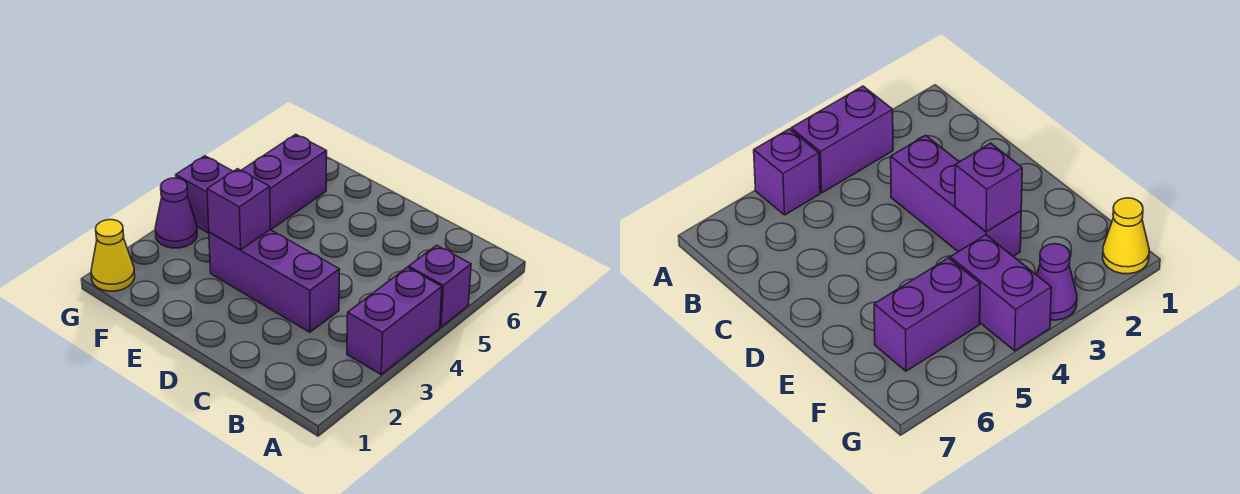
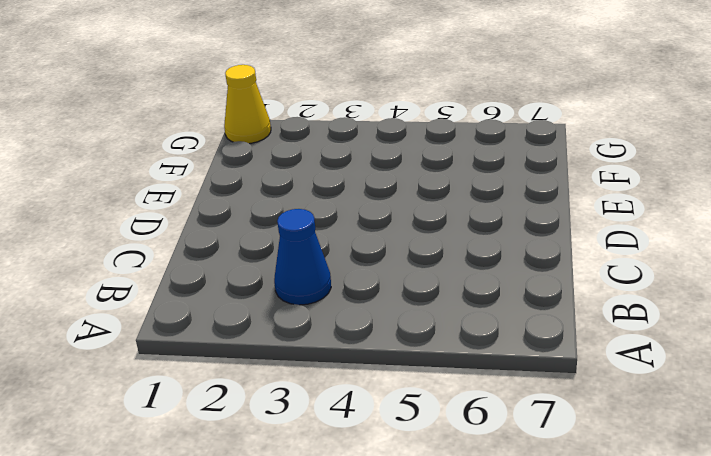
blue cone B3 level 1 -> none
none -> purple brick A3:A4 level 1
none -> purple brick A5 level 1

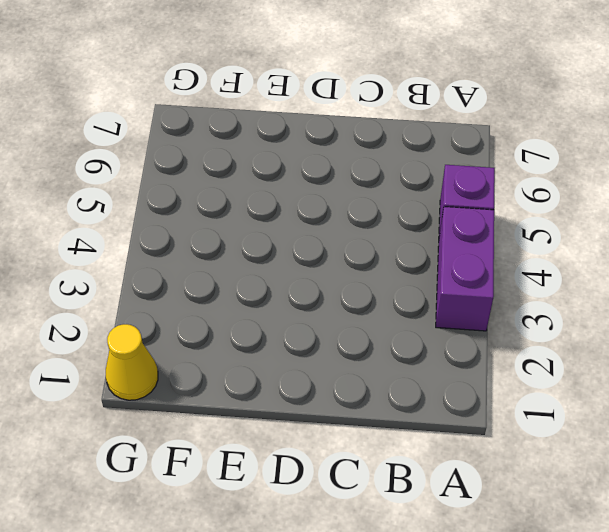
none -> purple brick C3:E3 level 1
none -> purple brick F4:G4 level 1

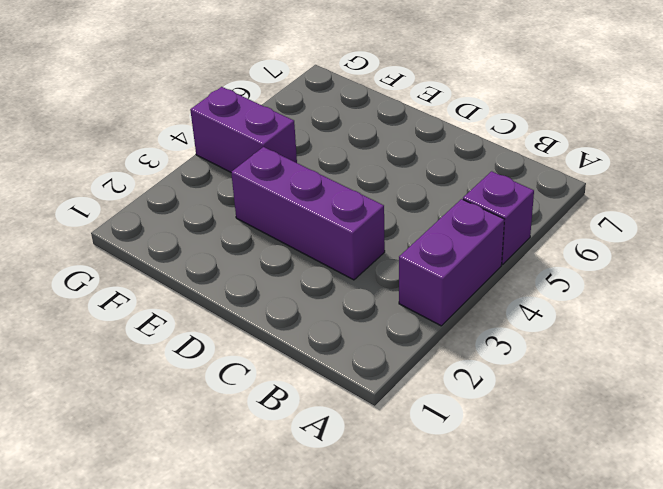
none -> purple brick F5:F6 level 1
none -> yellow cone G1 level 1

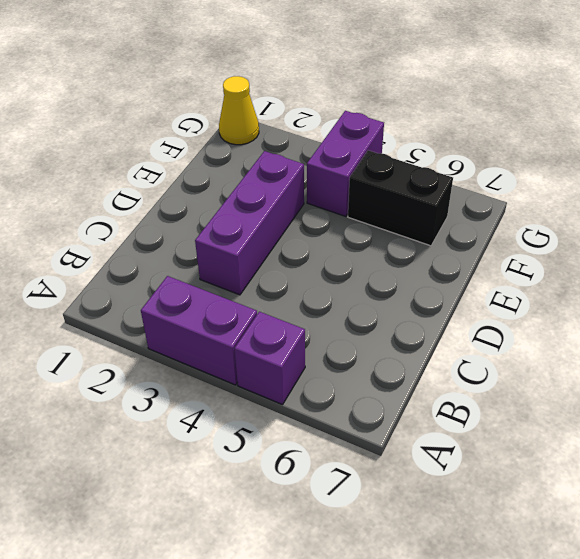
black brick F5:F6 level 1 -> purple brick F5:F6 level 1
none -> purple cone G3 level 1
none -> purple brick E3 level 2

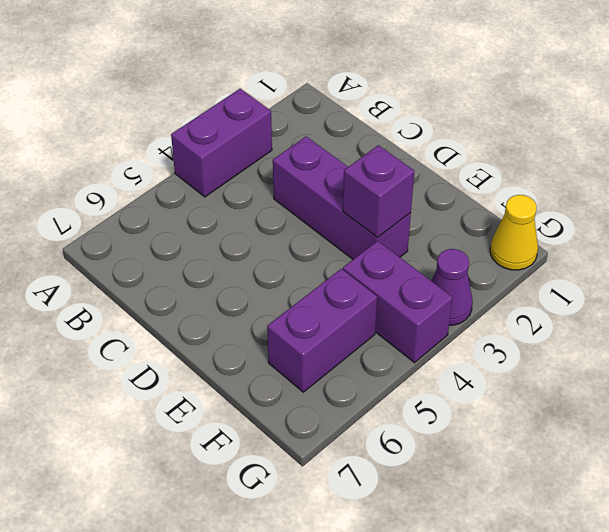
none -> purple brick A5 level 1

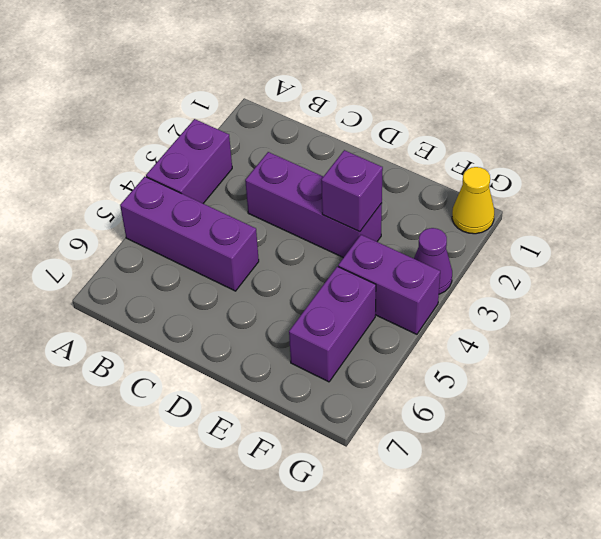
purple brick A5:C5 level 1 -> purple brick A5 level 1

